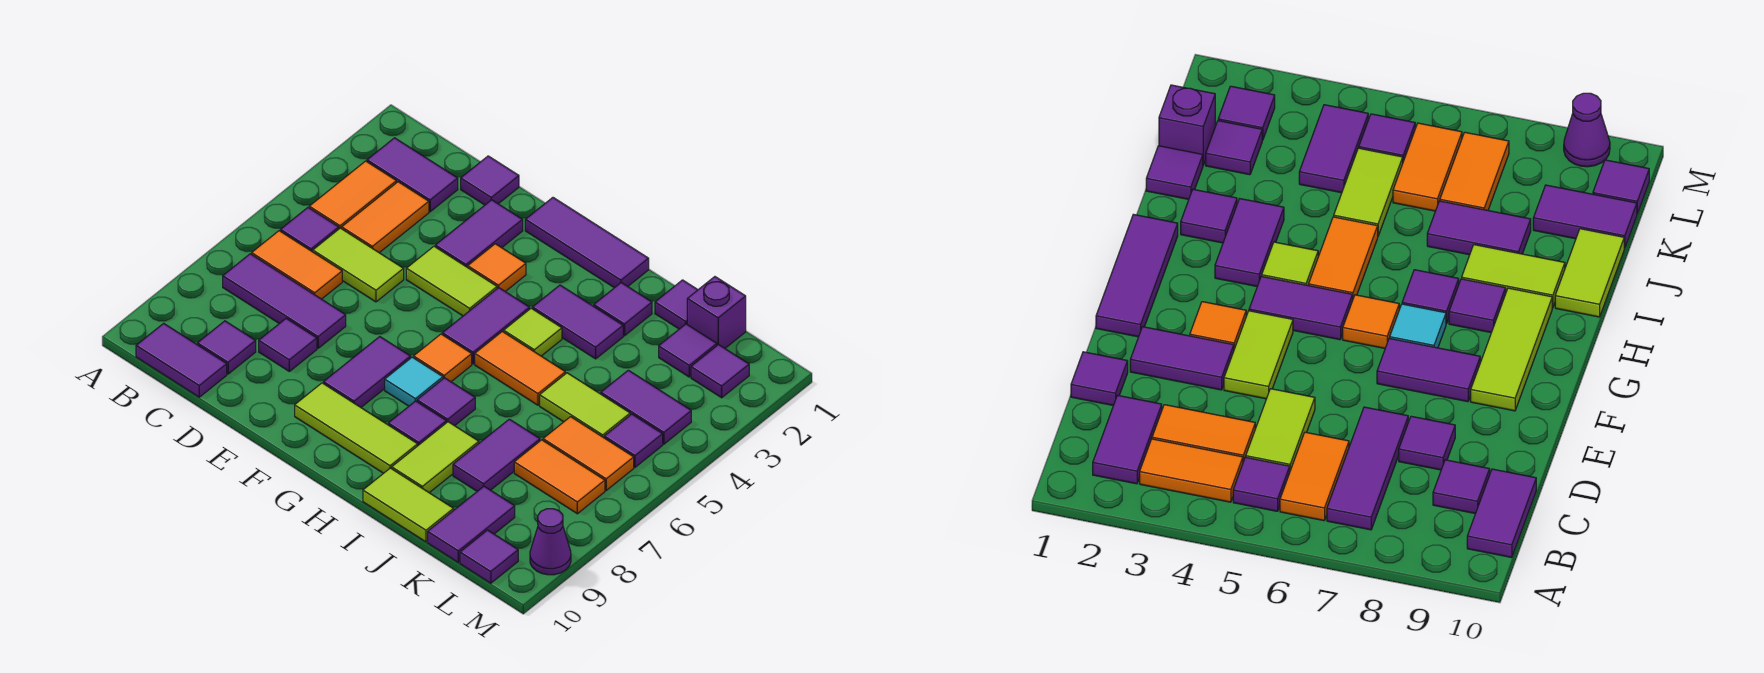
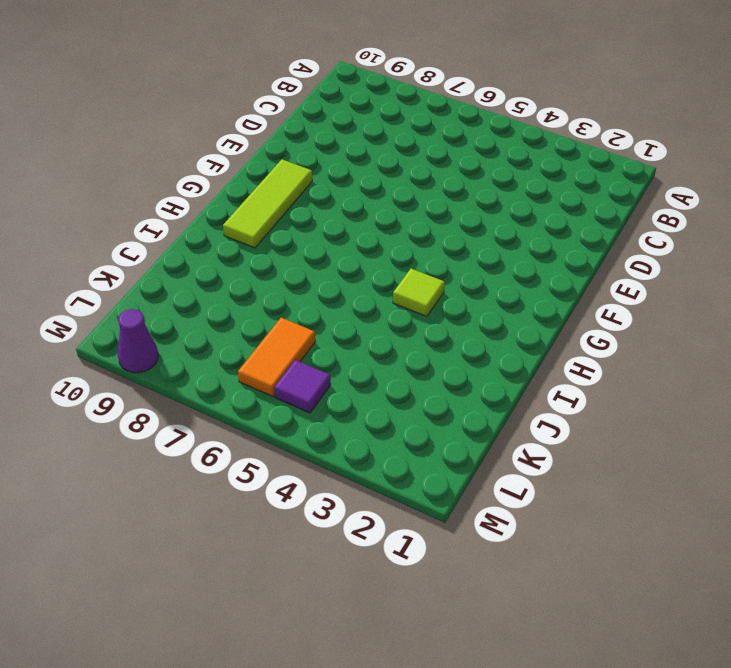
none -> purple tile B2:C2 level 1
none -> orange tile B3:B4 level 1
none -> purple tile B5 level 1
none -> orange tile B6:C6 level 1

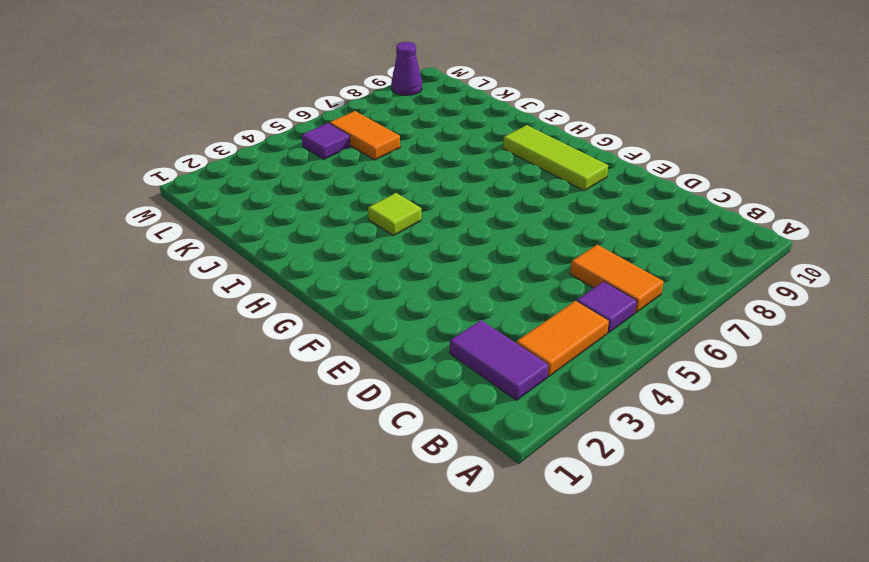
none -> purple tile B7:D7 level 1
none -> purple tile B10:C10 level 1
none -> orange tile C3:C4 level 1
none -> lime tile C5:D5 level 1

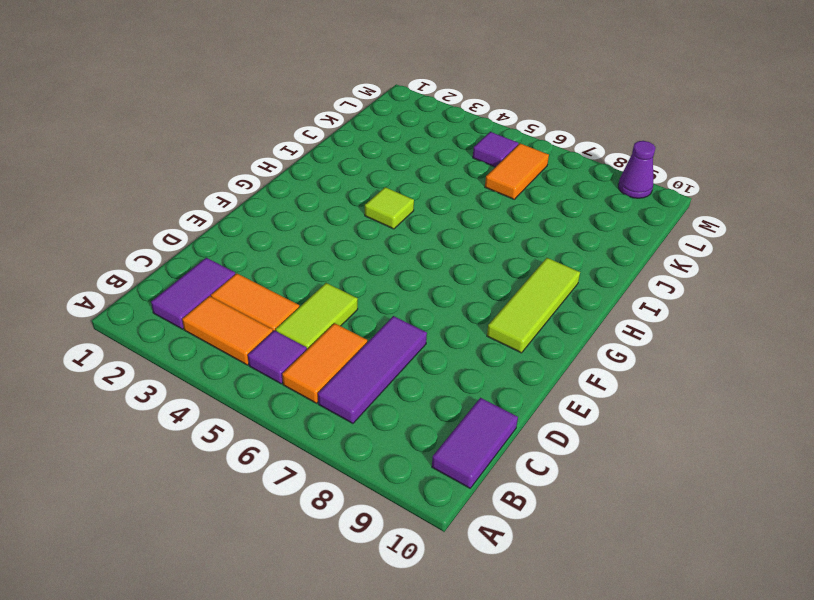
none -> purple tile C9 level 1
none -> purple tile D1 level 1
none -> purple tile D8 level 1
none -> purple tile E2:E3 level 1

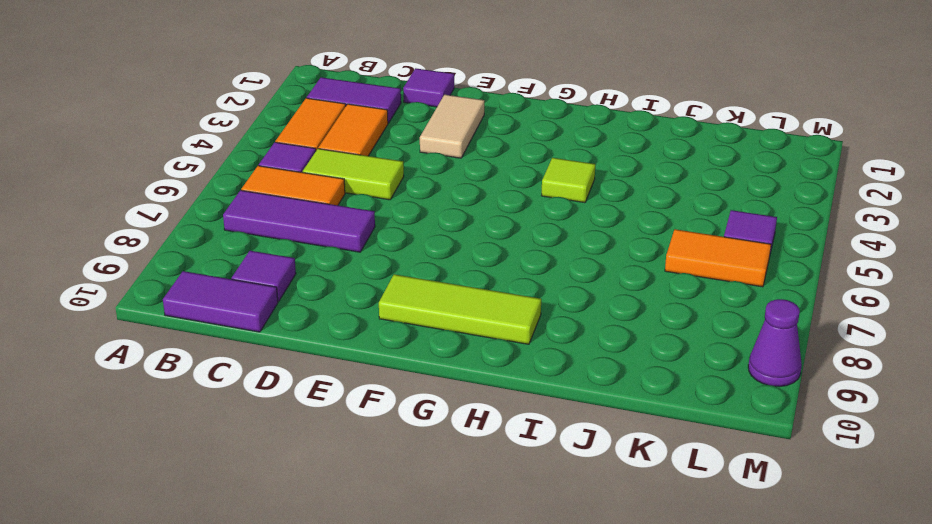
tan tile E2:E3 level 1 -> purple tile E2:E3 level 1
none -> purple tile D8 level 1
none -> lime tile E4:F4 level 1
none -> purple tile F1:H1 level 1
none -> orange tile F3 level 1

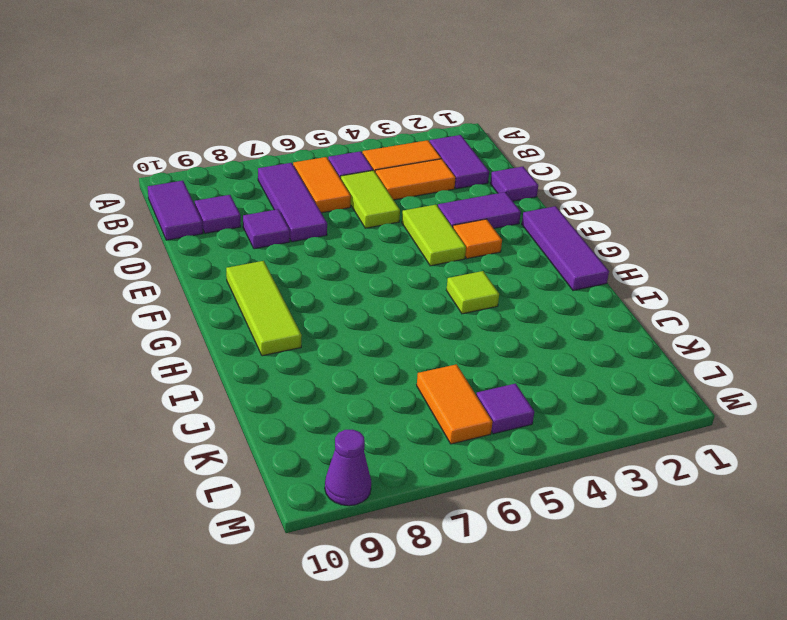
none -> purple tile F7:F8 level 1
none -> purple tile G4:G5 level 1
none -> orange tile G6 level 1
none -> cyan tile G7 level 1

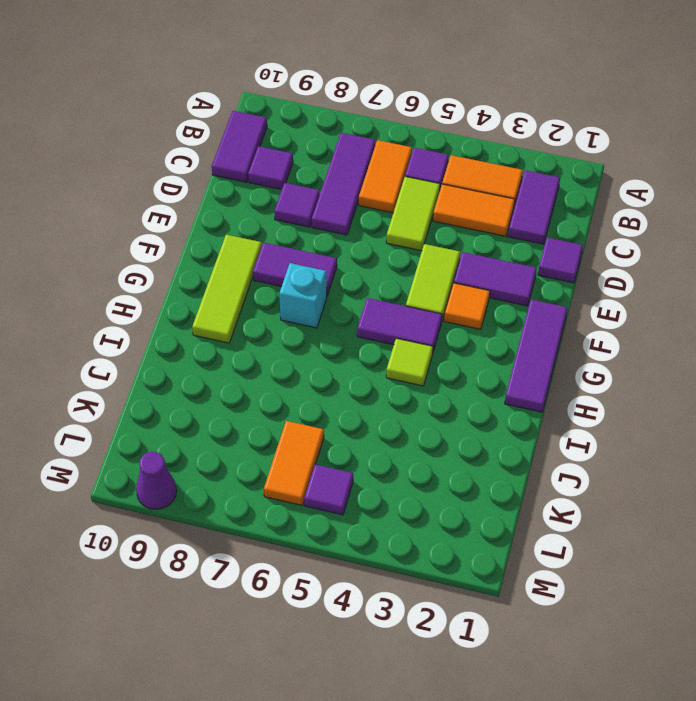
cyan brick G7 level 1 -> cyan tile G7 level 1
none -> orange tile G6 level 1
none -> purple tile H3:I3 level 1
none -> orange tile H5:I5 level 1
none -> purple tile H7 level 1

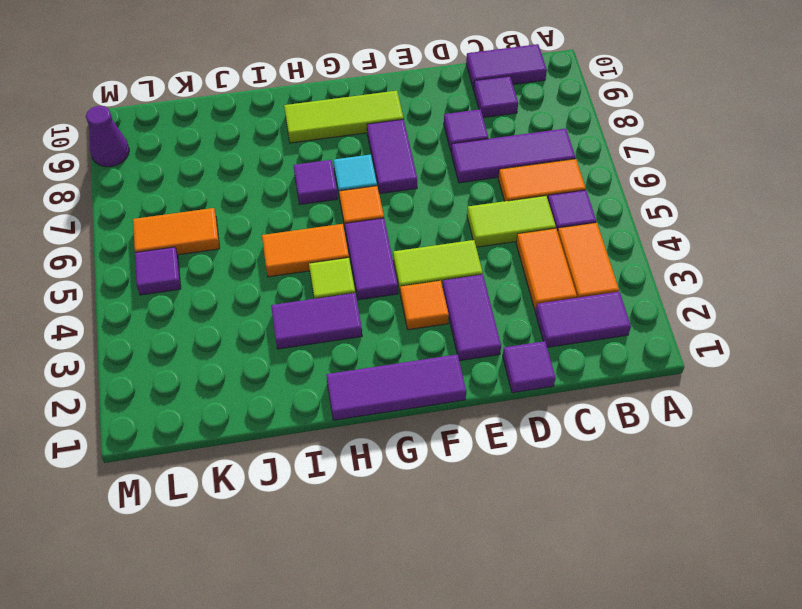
none -> purple tile H8 level 1
none -> purple tile I2 level 1
none -> lime tile I8:I9 level 1
none -> lime tile I10:J10 level 1

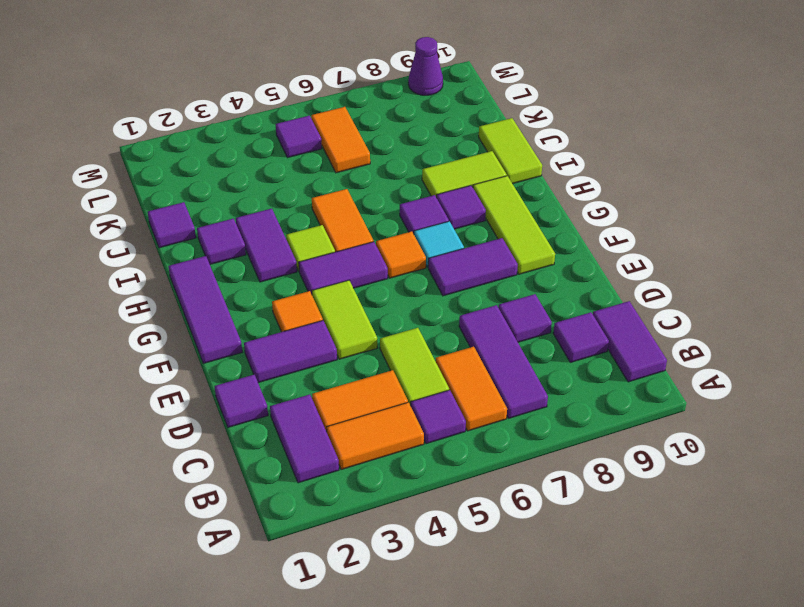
none -> lime tile J5:K5 level 1
none -> purple tile J7:J8 level 1
none -> purple brick K1 level 1
none -> purple tile K2 level 1

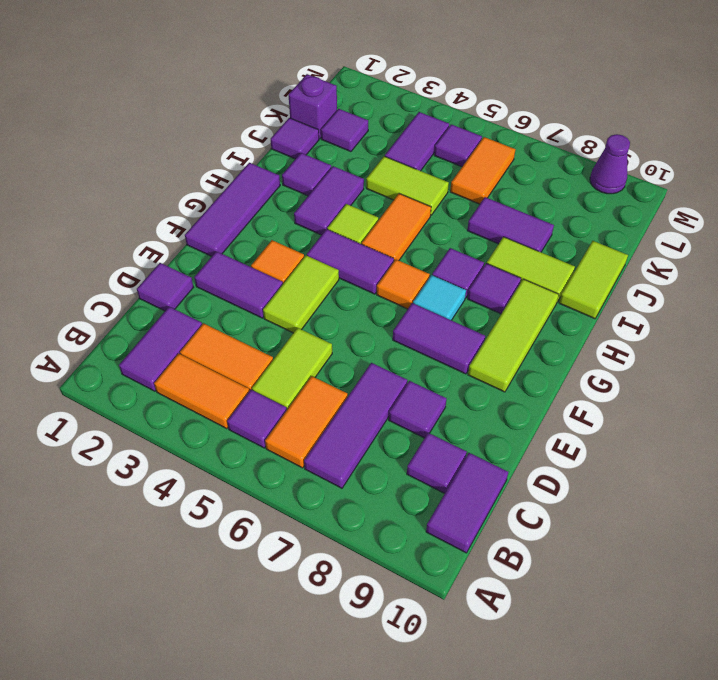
lime tile J4:J5 level 1 -> lime tile J5:K5 level 1
none -> orange tile K7:L7 level 1
none -> purple tile K9:K10 level 1
none -> purple tile L2 level 1
none -> purple tile L10 level 1

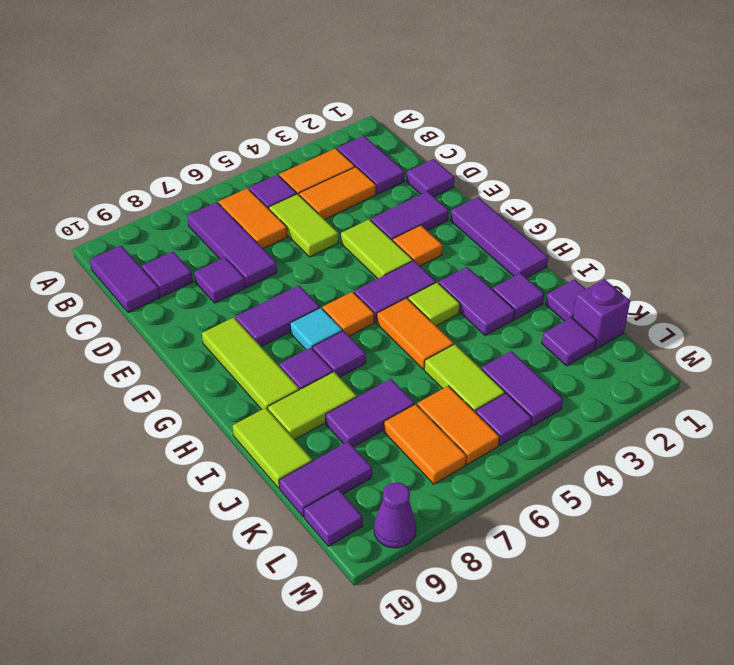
none -> purple tile L2 level 1

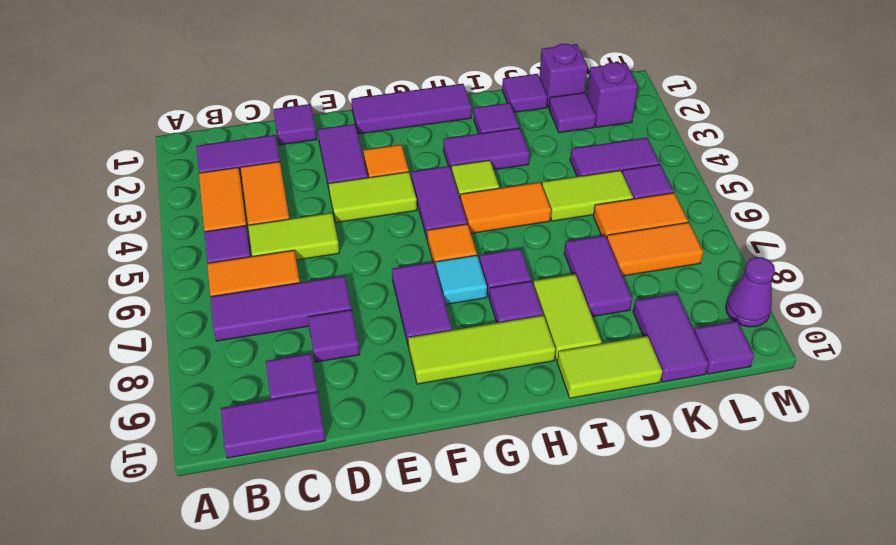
purple brick L2 level 1 -> purple tile L2 level 1

